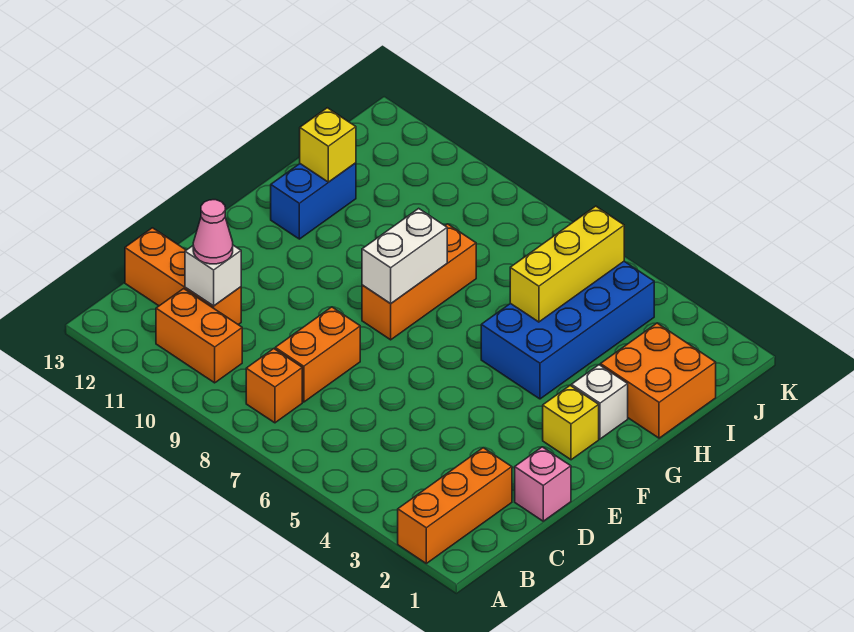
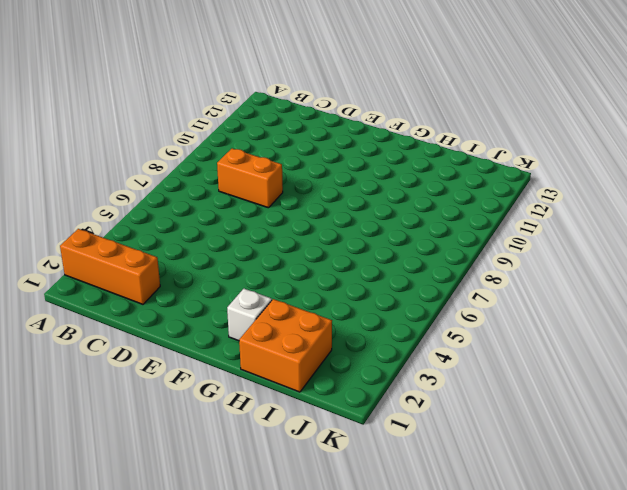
none -> orange brick B8 level 1
none -> orange brick B10:B11 level 1
none -> orange brick C11:C13 level 1

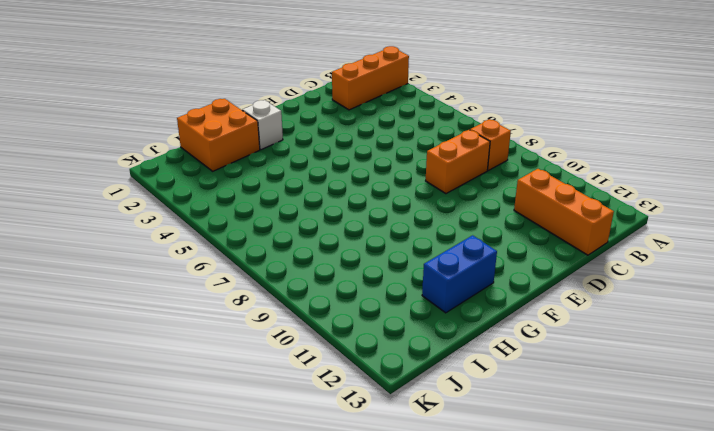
none -> orange brick B10:B11 level 1
none -> pink brick D1 level 1
none -> yellow brick F2 level 1

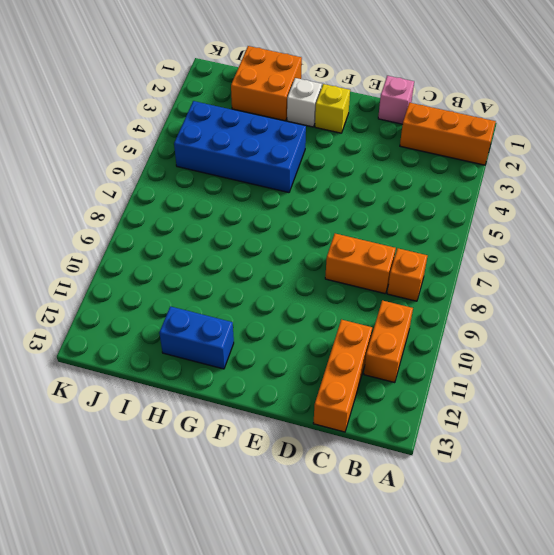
none -> orange brick F8:H8 level 1
none -> white brick C11 level 2
none -> white brick F8:G8 level 2

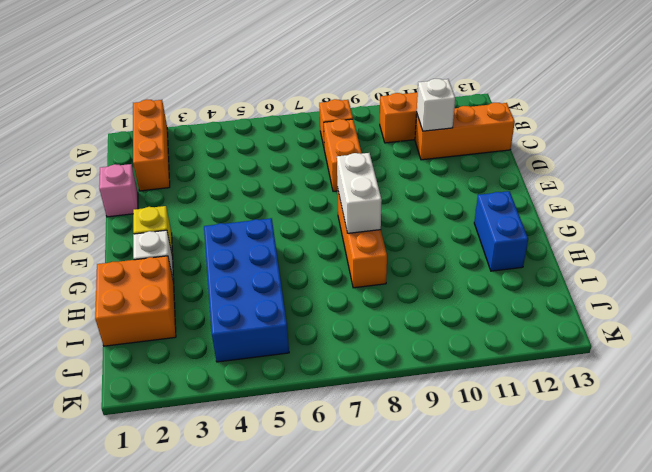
none -> yellow brick H5:J5 level 2
none -> yellow brick H12 level 2
none -> pink cone C11 level 3

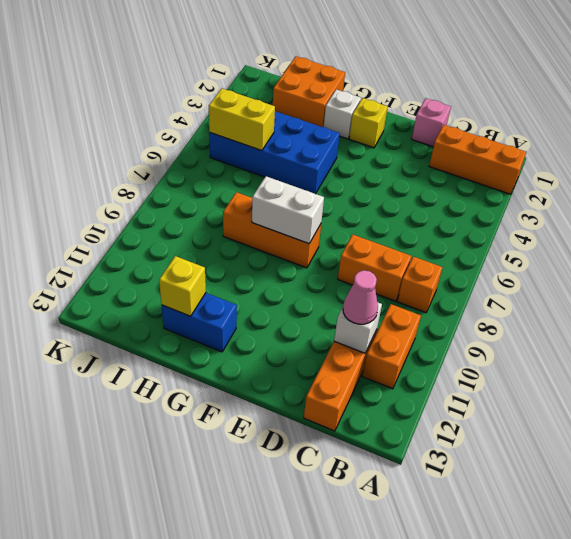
yellow brick I5:J5 level 2 -> yellow brick H5:J5 level 2

